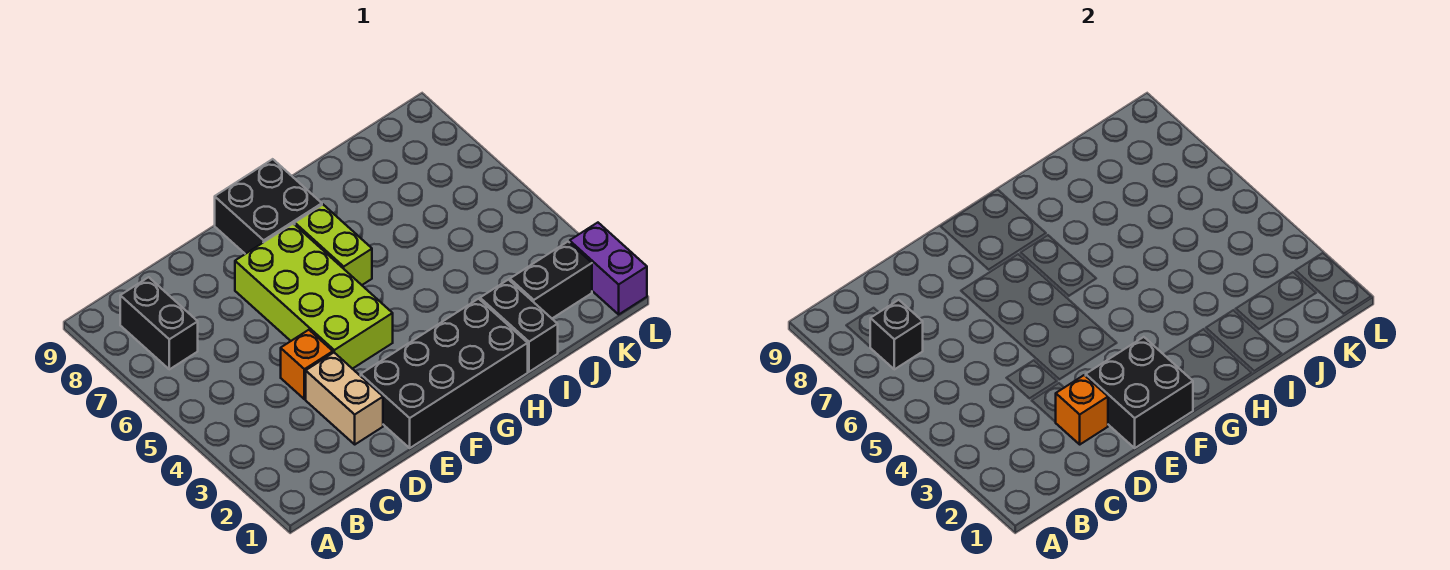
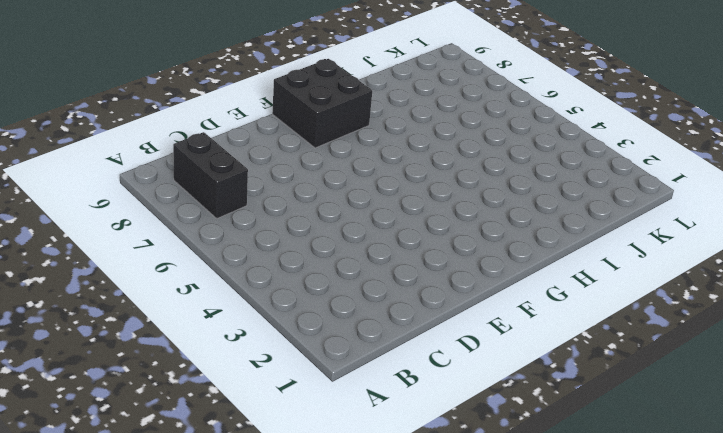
none -> tan brick D2:D3 level 1
none -> orange brick D4 level 1
none -> black brick E1:H2 level 1

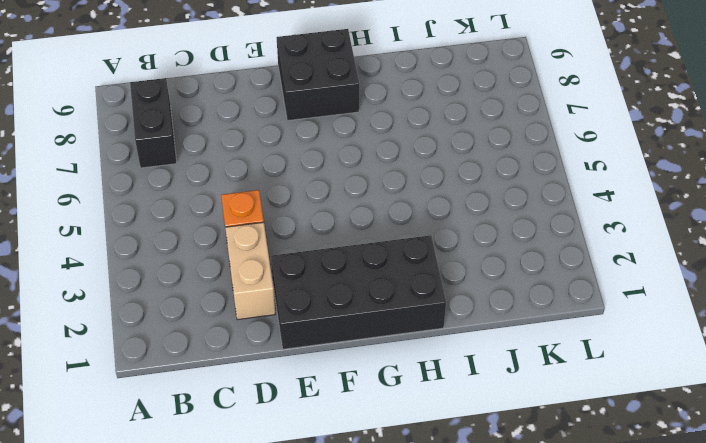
none -> lime brick E4:F7 level 1
none -> lime brick G6:G7 level 1
none -> black brick I1:I2 level 1

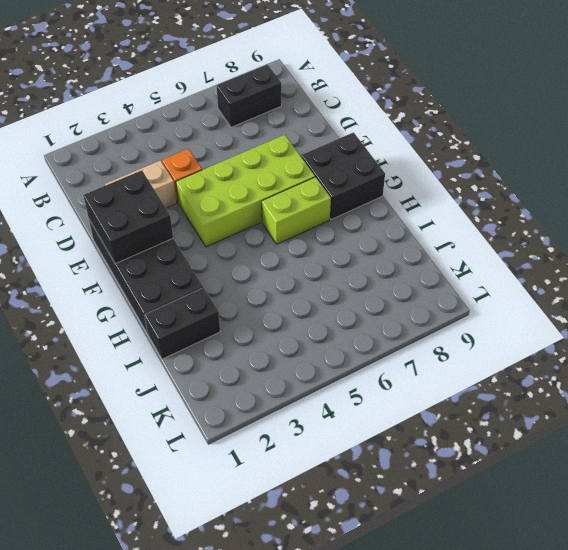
none -> black brick J2:K2 level 1
none -> purple brick L1:L2 level 1
none -> black brick B7 level 2

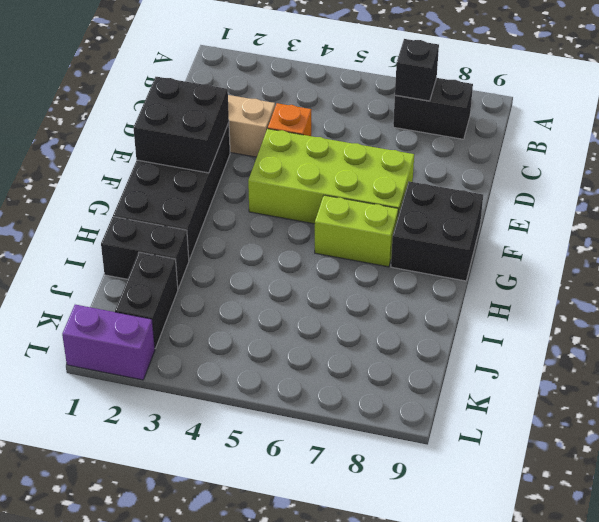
none -> orange brick D2 level 2

